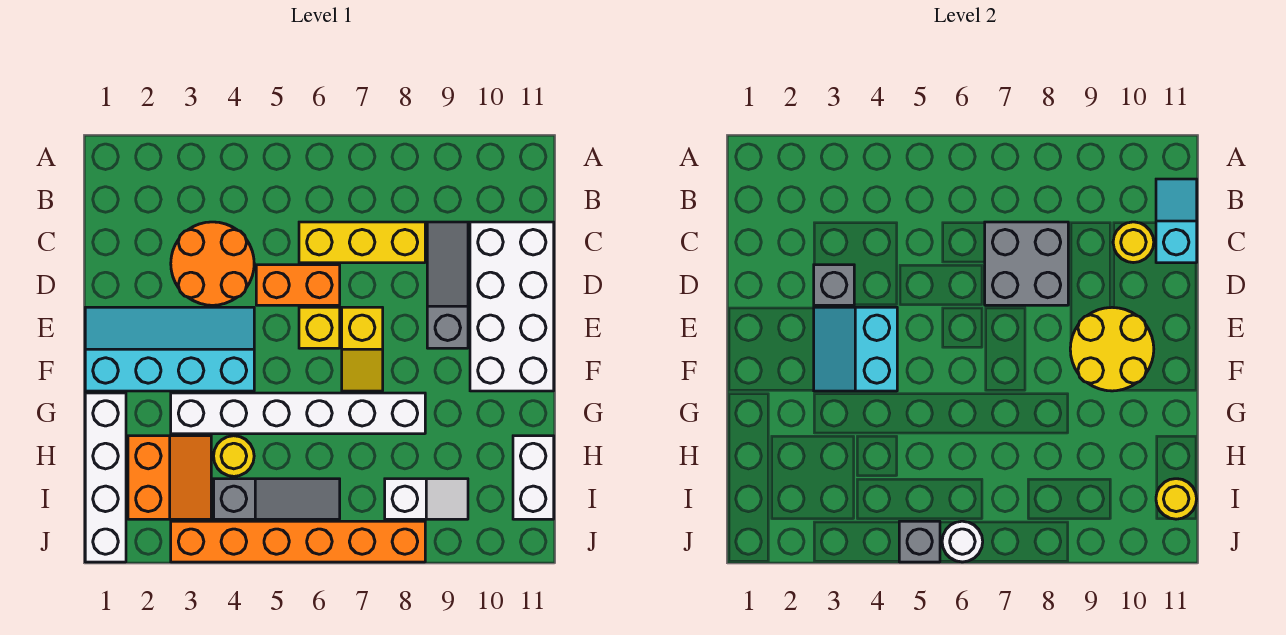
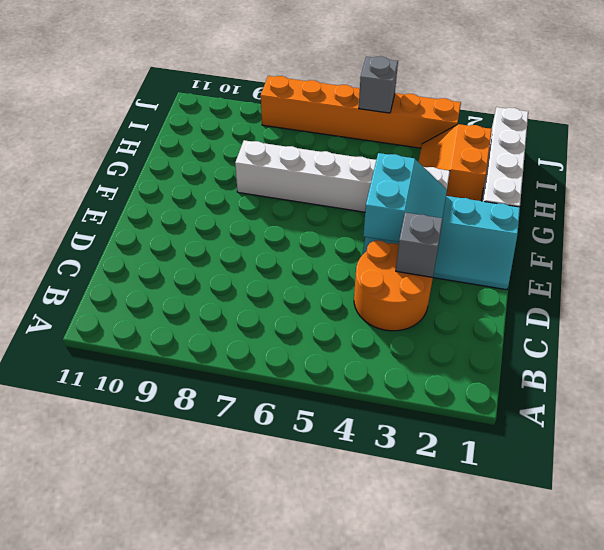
none -> yellow brick C6:C8 level 1
none -> grey slope C9:E9 level 1 top E
none -> white brick C10:F11 level 1

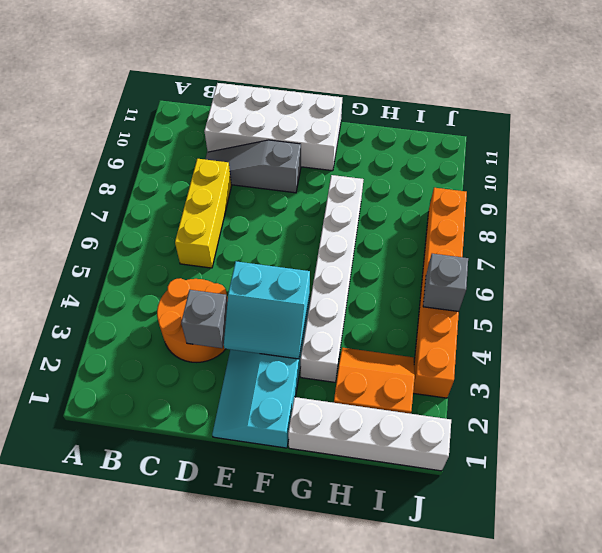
none -> orange brick D5:D6 level 1
none -> yellow brick E6 level 1
none -> yellow slope E7:F7 level 1 top E

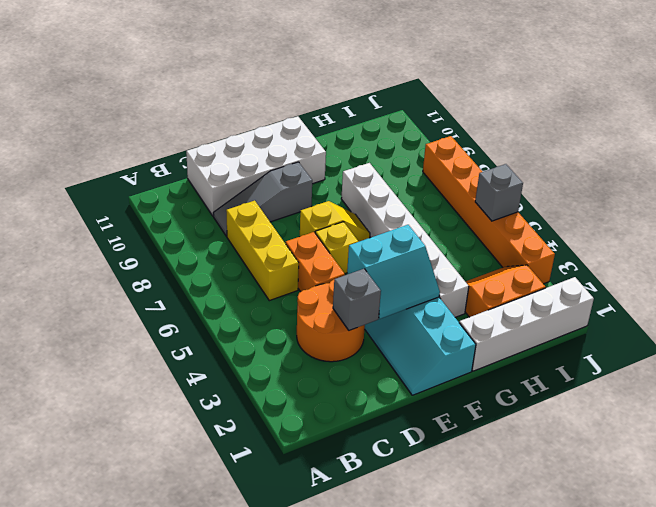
none -> yellow round brick H4 level 1
none -> white brick H11:I11 level 1
none -> grey slope I4:I6 level 1 top 4

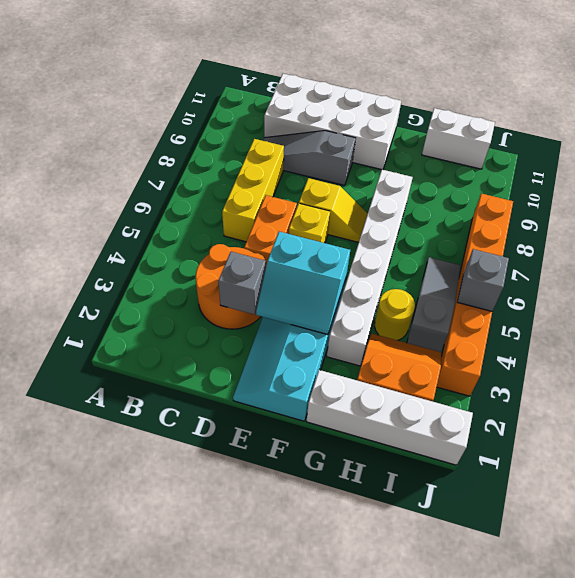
none -> white slope I8:I9 level 1 top 8
none -> cyan slope B11:C11 level 2 top C
none -> grey brick C7:D8 level 2

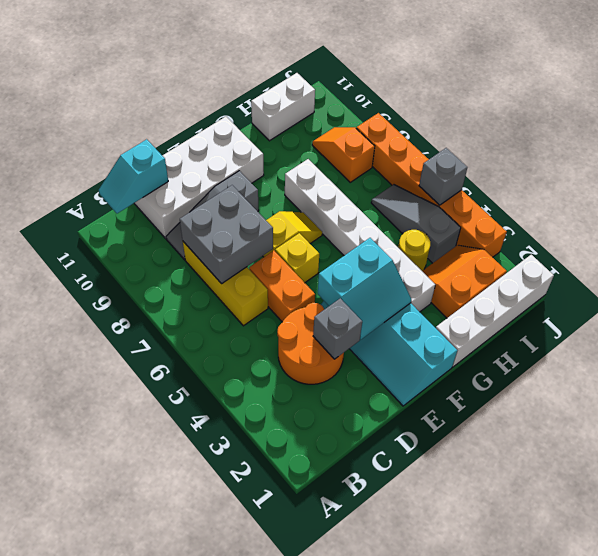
orange slope I8:I9 level 1 top 8 -> white slope I8:I9 level 1 top 8
none -> yellow round brick C10 level 2
none -> yellow round brick E9:F10 level 2
none -> yellow round brick I11 level 2

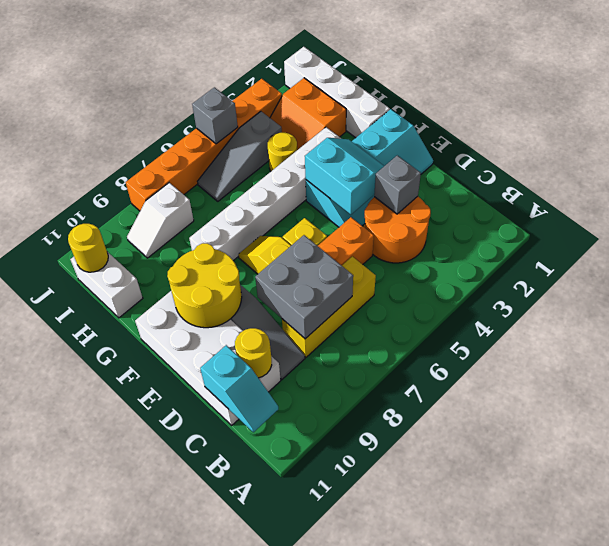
none -> white round brick J6 level 2

